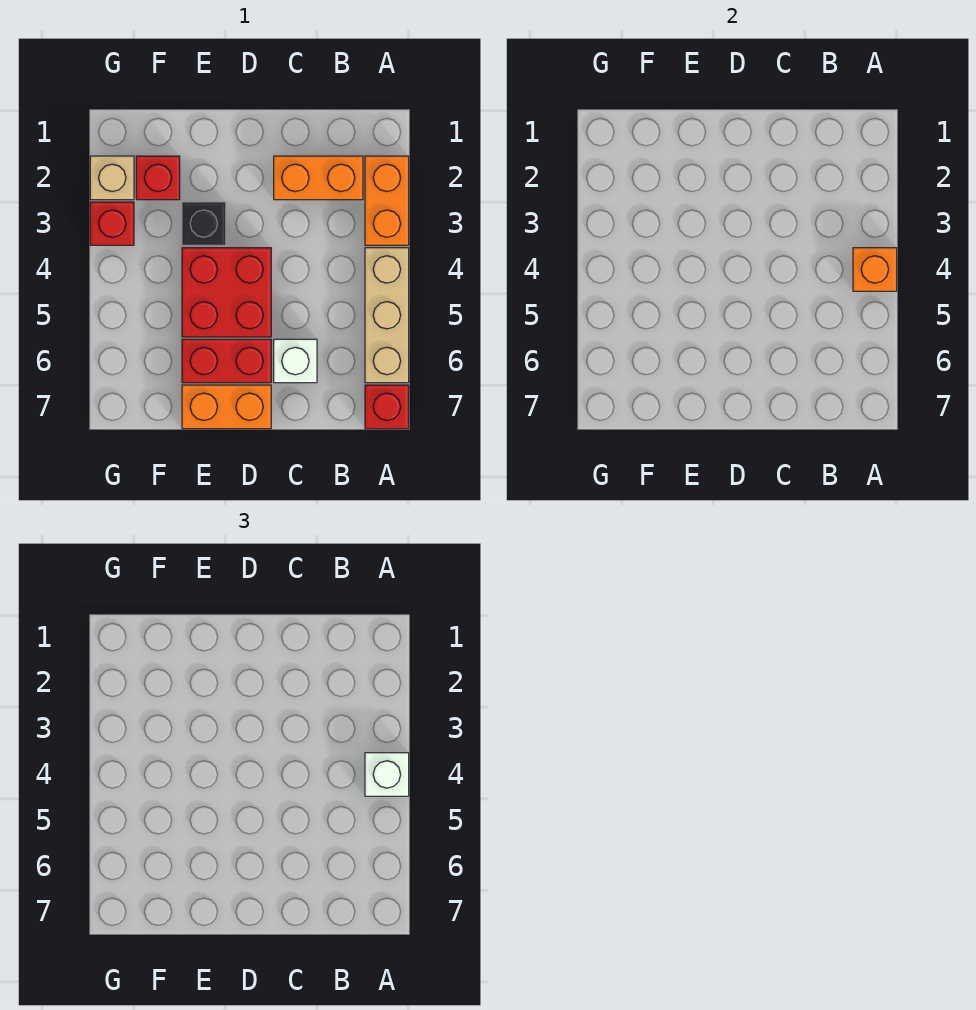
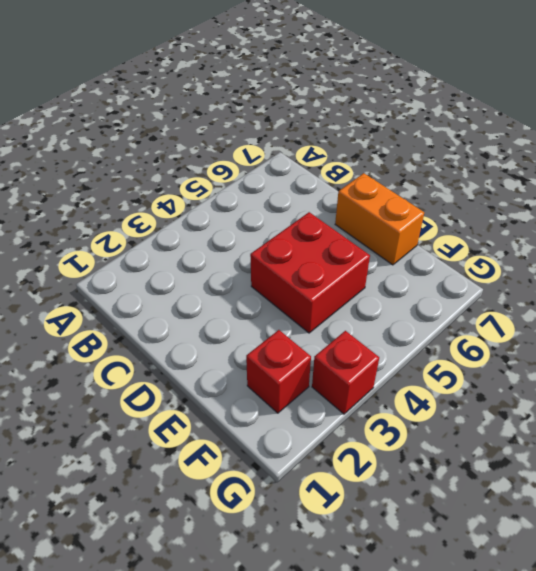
none -> orange brick A2:A3 level 1
none -> tan brick A4:A6 level 1
none -> red brick A7 level 1

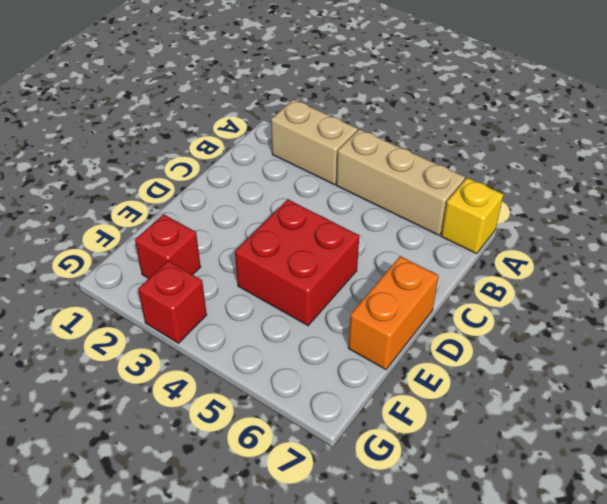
tan brick A2:A3 level 1 -> orange brick A2:A3 level 1
yellow brick A7 level 1 -> red brick A7 level 1
none -> orange brick B2:C2 level 1
none -> white brick C6 level 1
none -> red brick D6:E6 level 1

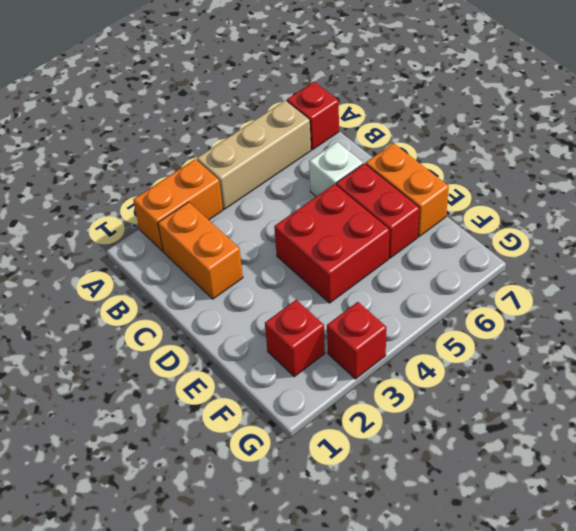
none -> black brick E3 level 1
none -> tan brick G2 level 1
none -> orange brick A4 level 2

